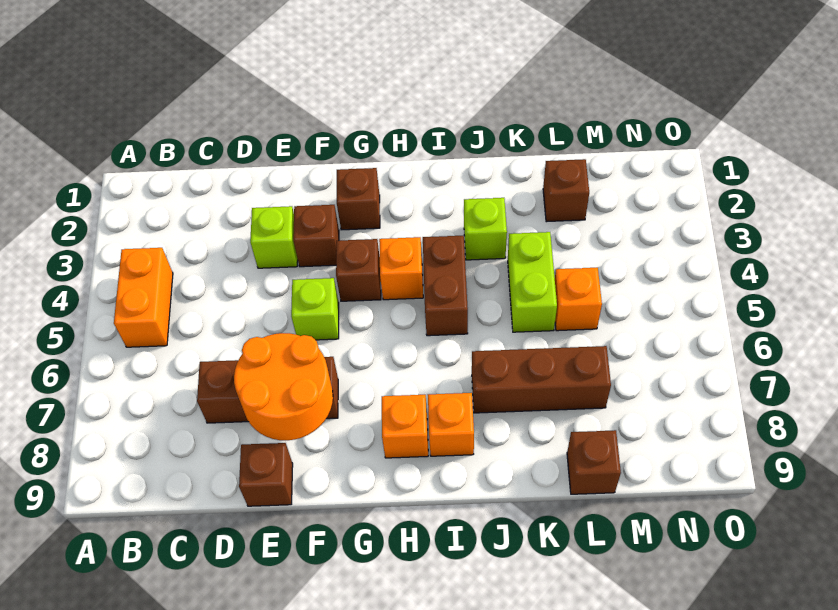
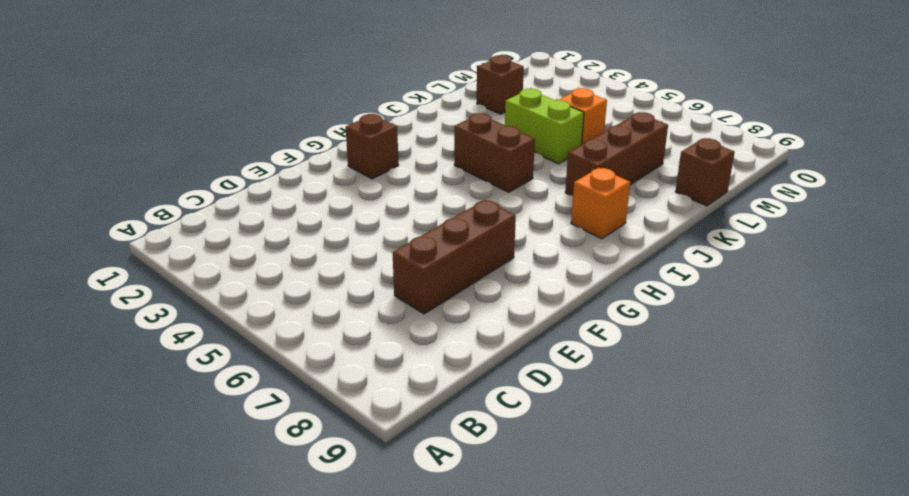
none -> orange brick B4:B5 level 1
none -> lime brick E3 level 1
none -> brown brick E9 level 1

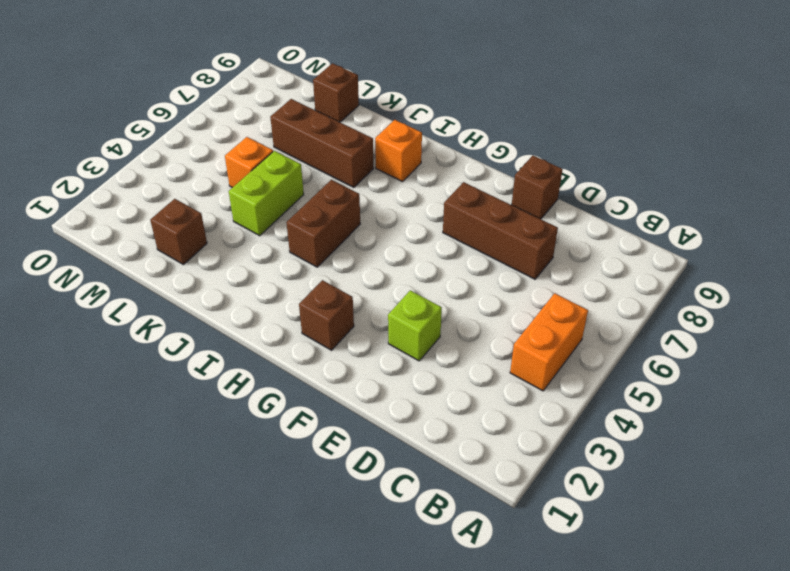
none -> brown brick F3 level 1
none -> lime brick F5 level 1
none -> brown brick G4 level 1

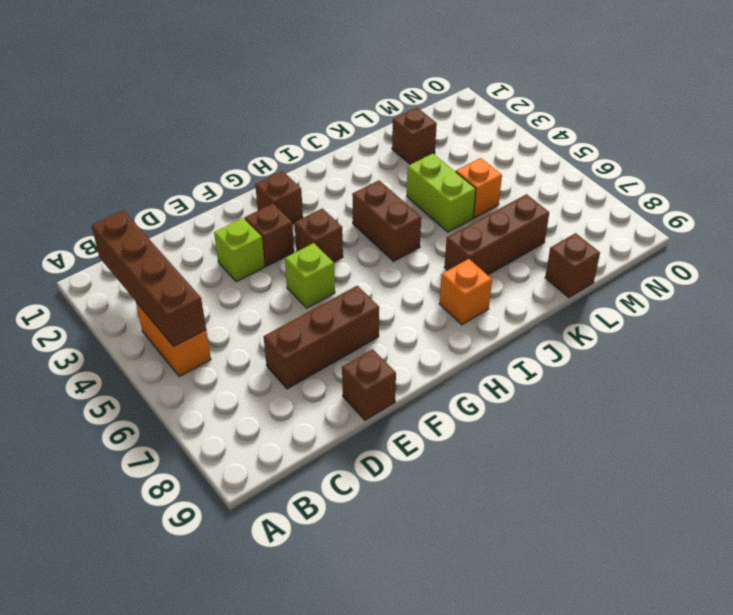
brown brick B2:B5 level 2 -> none
none -> orange brick H4 level 1
none -> orange brick H8 level 1
none -> lime brick J3 level 1

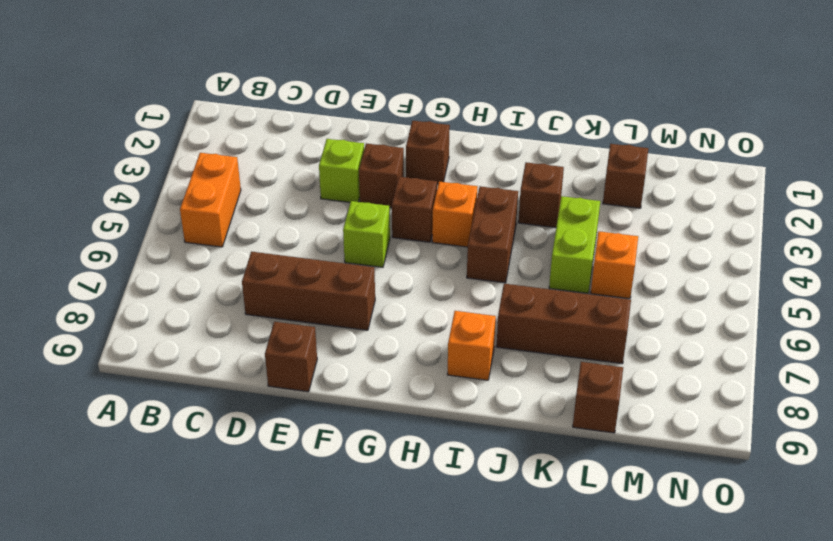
brown brick J3 level 1 -> lime brick J3 level 1
none -> orange brick H8 level 1
none -> orange round brick E7:F8 level 2

